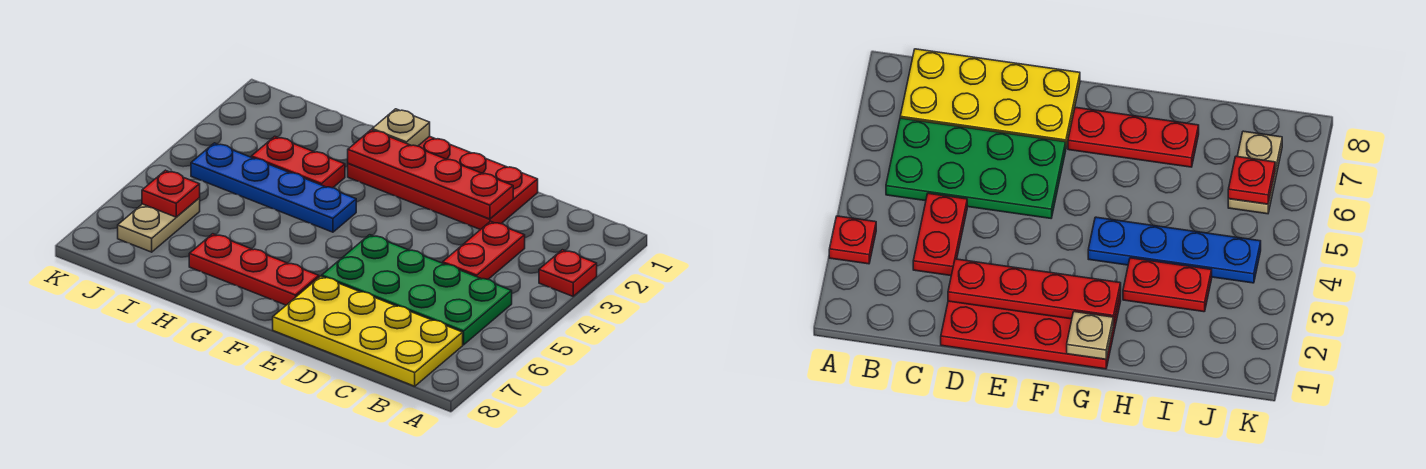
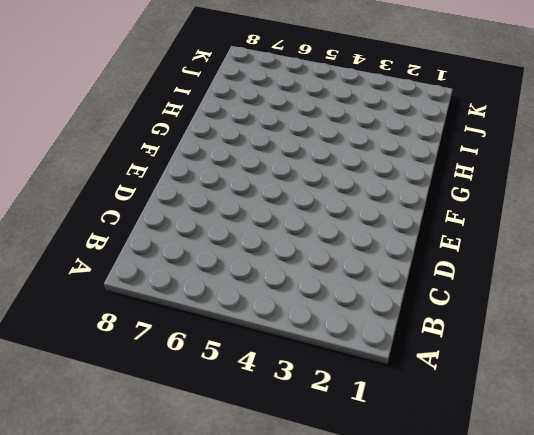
none -> red plate A3 level 1
none -> green plate B5:E6 level 1
none -> yellow plate B7:E8 level 1

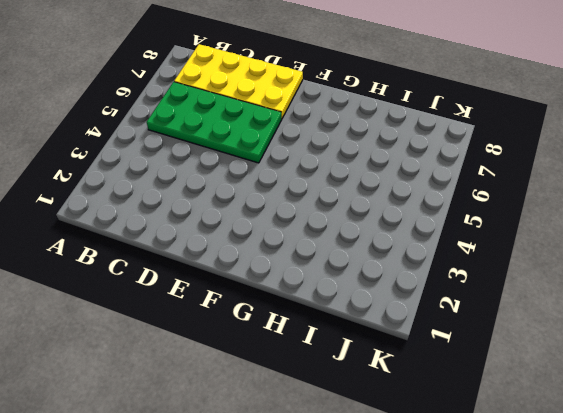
none -> red plate A3 level 1
none -> red plate C3:C4 level 1
none -> red plate D1:G2 level 1

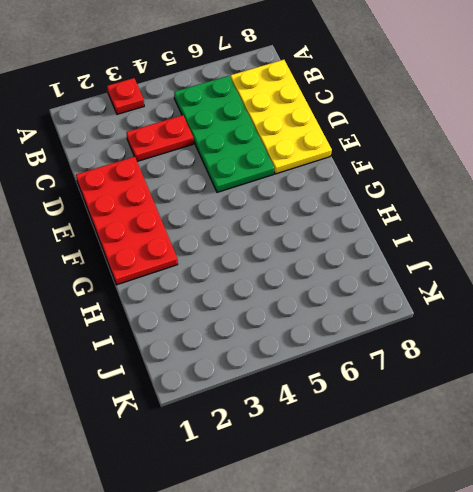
none -> red plate F7:H7 level 1
none -> blue plate G4:J4 level 1
none -> red plate H3:I3 level 1

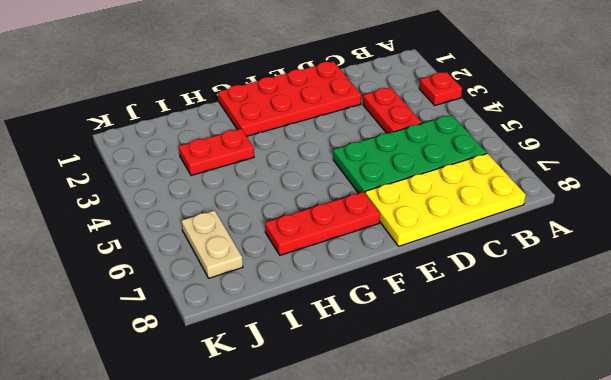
none -> blue plate G4:J4 level 1
none -> red plate D2:G2 level 2
none -> tan plate G1 level 2

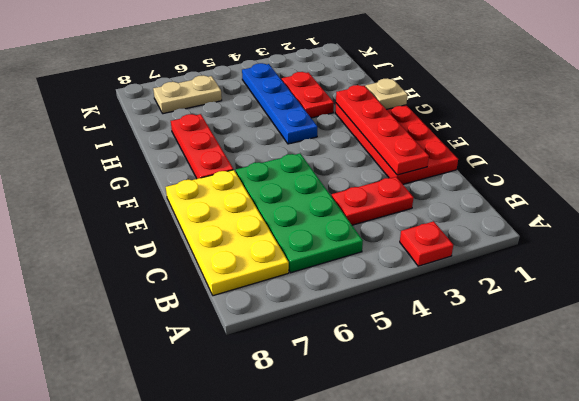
none -> red plate J6 level 2

